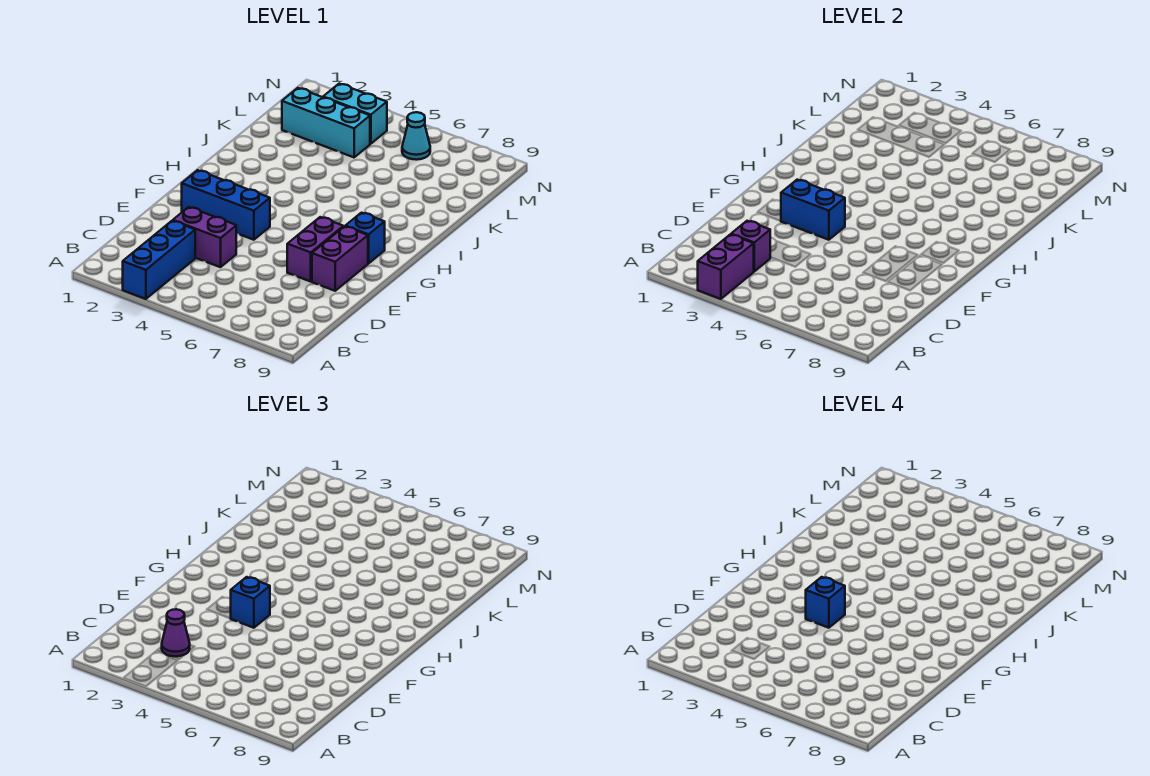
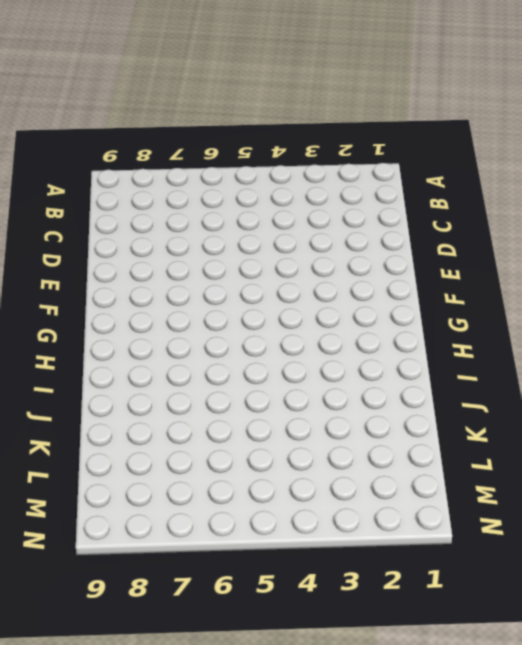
none -> blue brick A3:C3 level 1
none -> purple brick D3:D4 level 1
none -> purple brick E7:F7 level 1

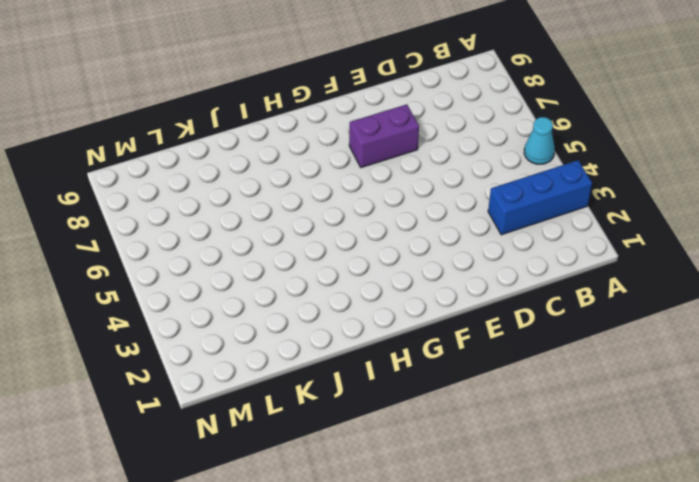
cyan cone A5 level 1 -> cyan cone M6 level 1
none -> purple brick D3:D4 level 1
none -> purple brick E8:F8 level 1
none -> blue brick F2:F4 level 1

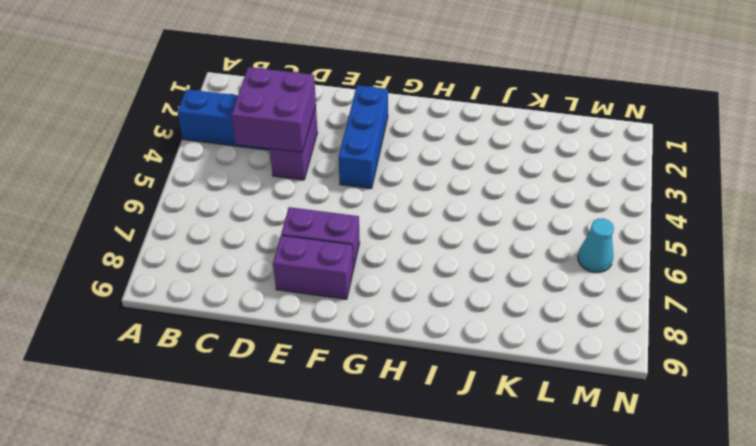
purple brick C3:D4 level 2 -> purple brick C3 level 2
none -> blue brick G8 level 1
none -> cyan brick L2:L4 level 1
none -> cyan brick M3:M4 level 1

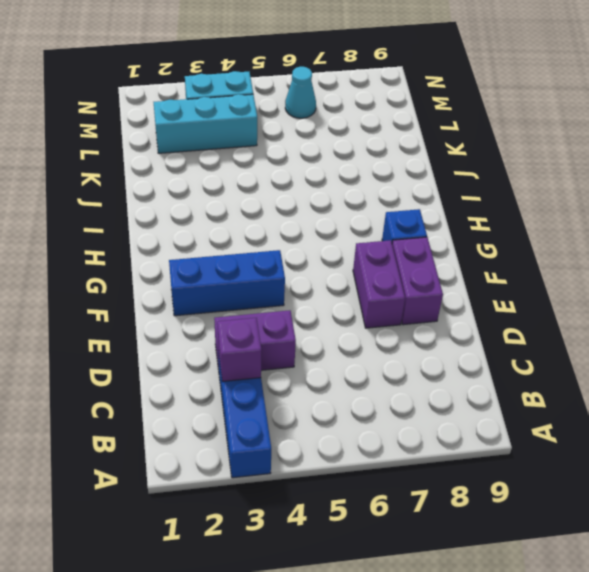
none -> purple brick A3:B3 level 2
none -> blue brick F3:F4 level 2
none -> purple cone C3 level 3

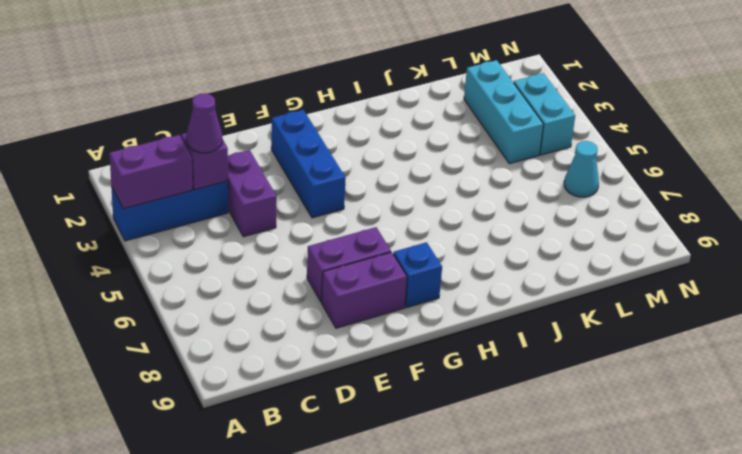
none -> blue brick F3:F4 level 2
none -> blue brick F4 level 3
none -> blue brick F4 level 4

